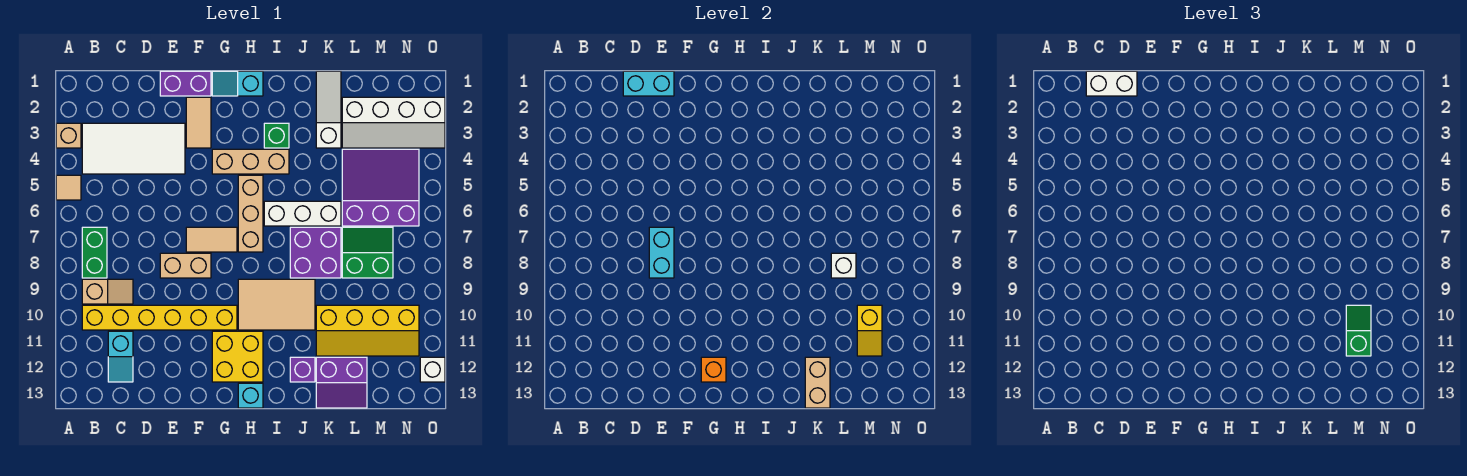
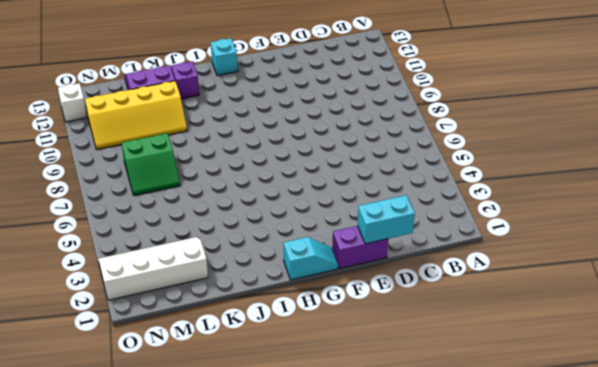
yellow slope K10:N11 level 1 top 11 -> yellow slope K10:N11 level 1 top 10
none -> tan brick A3 level 1
none -> tan tile A5 level 1
none -> white tile B3:E4 level 1
none -> green brick B7:B8 level 1

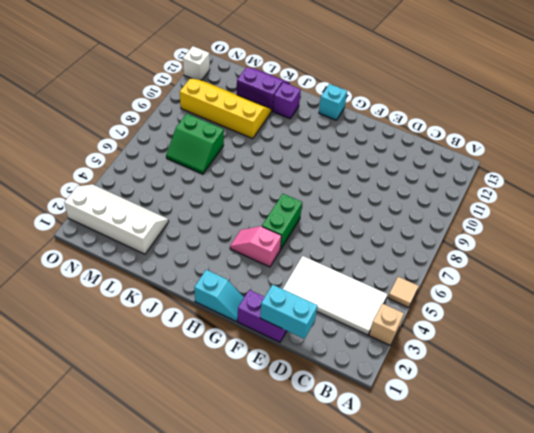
pink slope G4:H4 level 1 top G -> tan brick G4:I4 level 1
green brick G5:G6 level 1 -> green brick B7:B8 level 1
none -> tan slope B9:C9 level 1 top B
none -> yellow brick B10:G10 level 1
none -> cyan slope C11:C12 level 1 top 11
none -> tan brick E8:F8 level 1

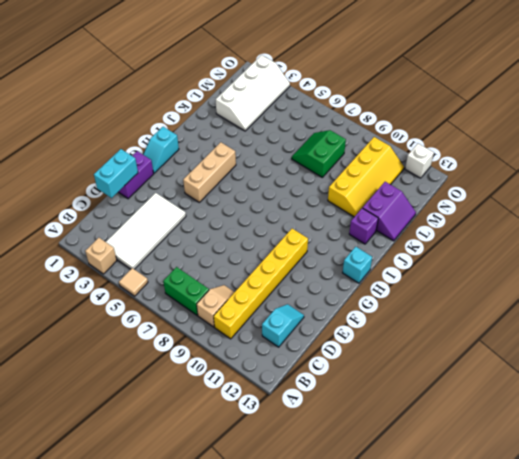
cyan slope C12:D12 level 1 top C -> cyan slope C11:C12 level 1 top 11
none -> tan brick E8:F8 level 1
none -> tan tile F2:F3 level 1
none -> tan tile F7:G7 level 1
none -> yellow brick G11:H12 level 1

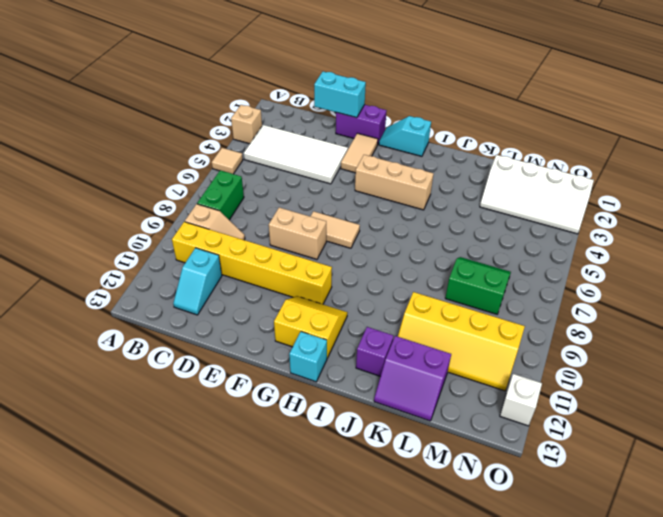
yellow slope G11:H12 level 1 top 12 -> yellow brick G11:H12 level 1
none -> tan brick H5:H7 level 1
none -> tan tile H9:J10 level 1
none -> green brick I3 level 1
none -> white brick I6:K6 level 1

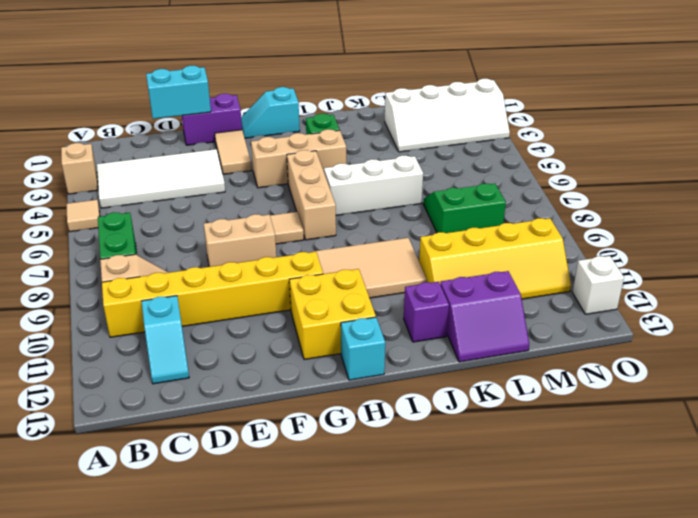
none -> purple brick J7:K8 level 1
none -> white slope K1:K3 level 1 top 3
none -> purple slope L4:N6 level 1 top 6
none -> cyan brick E7:E8 level 2

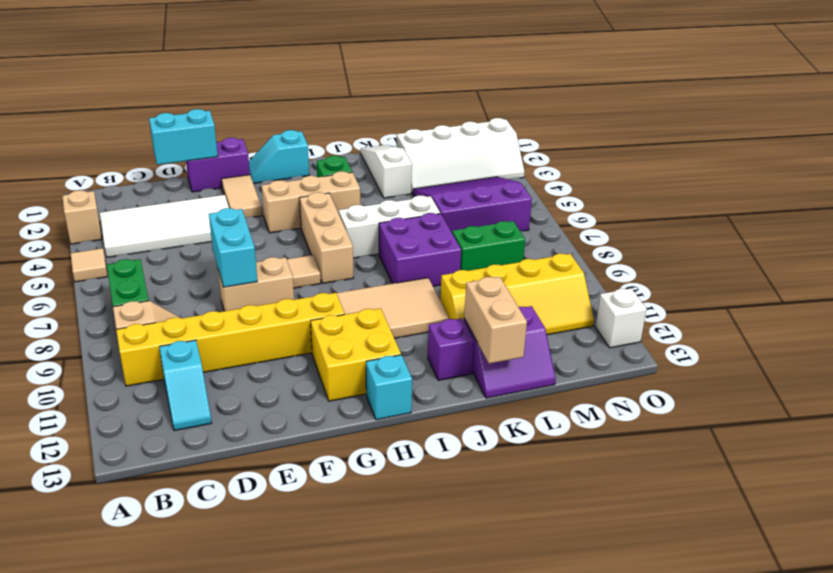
none -> orange brick G12 level 2
none -> white brick L8 level 2
none -> yellow slope M10:M11 level 2 top 10
none -> white brick C1:D1 level 3

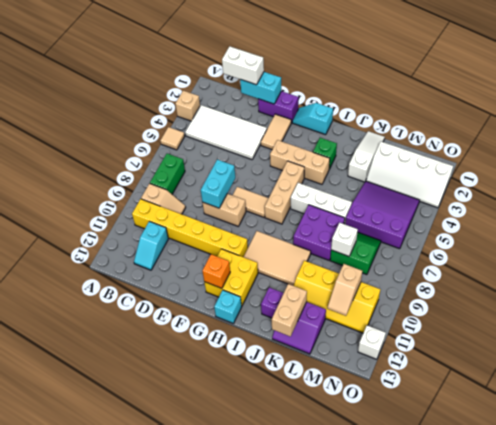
tan slope M10:M11 level 2 top 10 -> yellow slope M10:M11 level 2 top 10
none -> green slope M10:M11 level 3 top 11

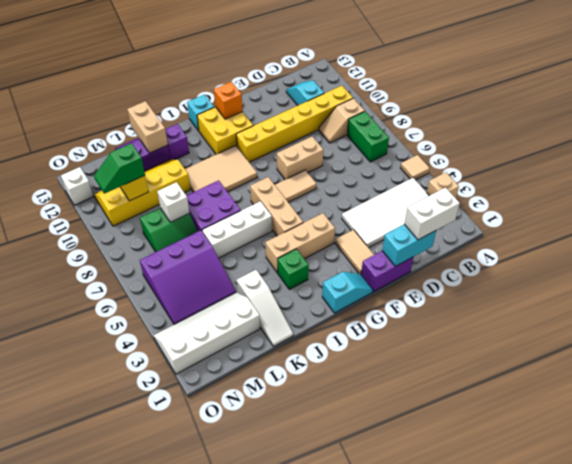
green slope M10:N10 level 3 top M -> green slope M10:M11 level 3 top 11
none -> cyan brick E7:E8 level 2

